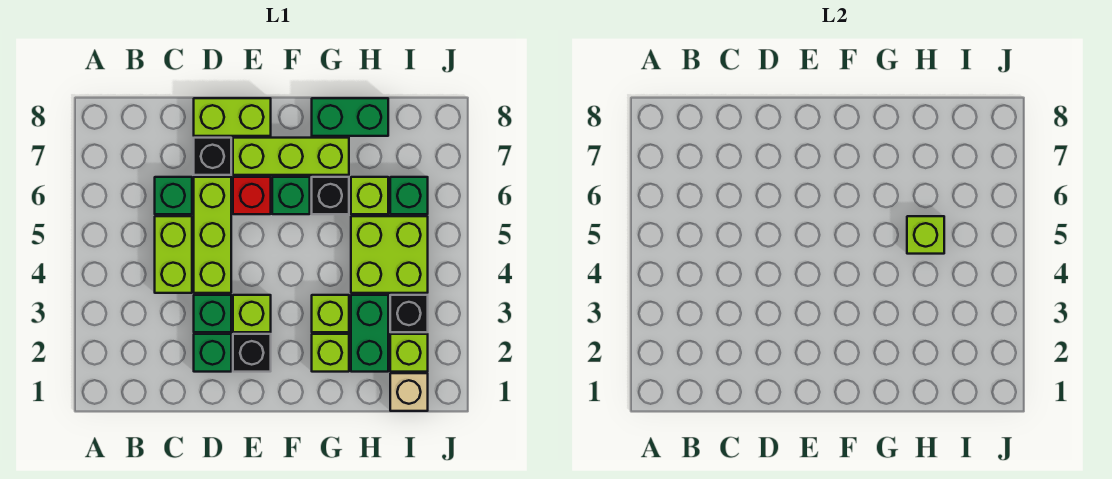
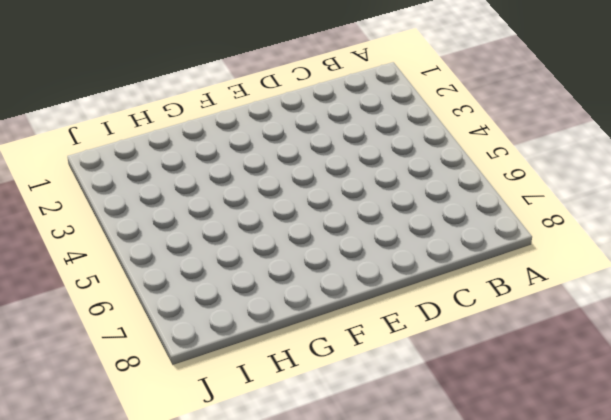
none -> lime brick C4:C5 level 1
none -> green brick C6 level 1
none -> green brick D2 level 1

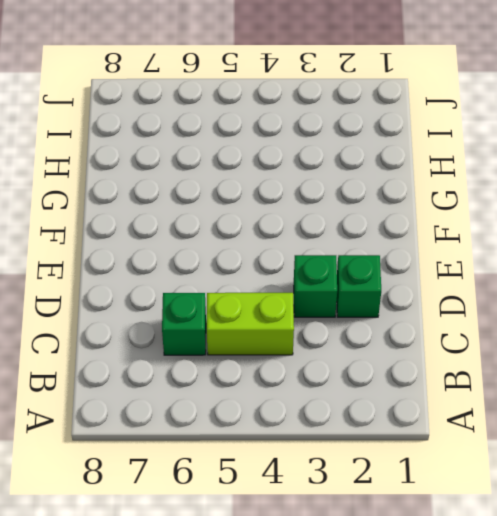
none -> lime brick D4:D6 level 1
none -> black brick D7 level 1
none -> lime brick D8:E8 level 1

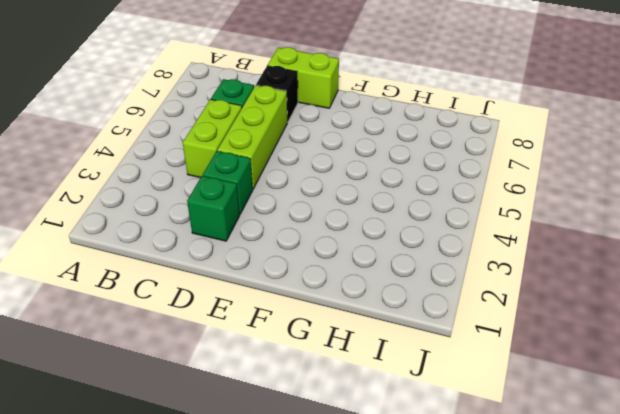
none -> black brick E2 level 1
none -> lime brick E3 level 1
none -> red brick E6 level 1

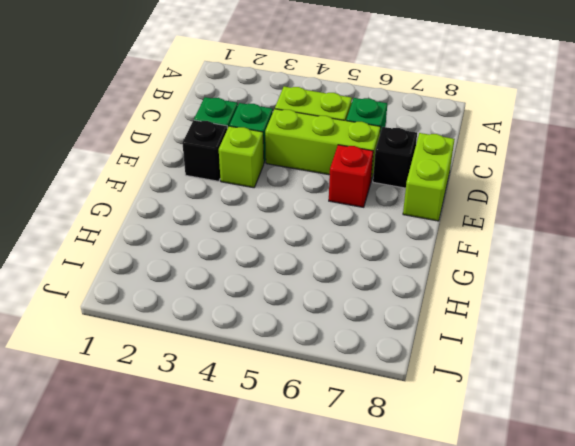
none -> lime brick E7:G7 level 1
none -> green brick F6 level 1
none -> lime brick G2 level 1

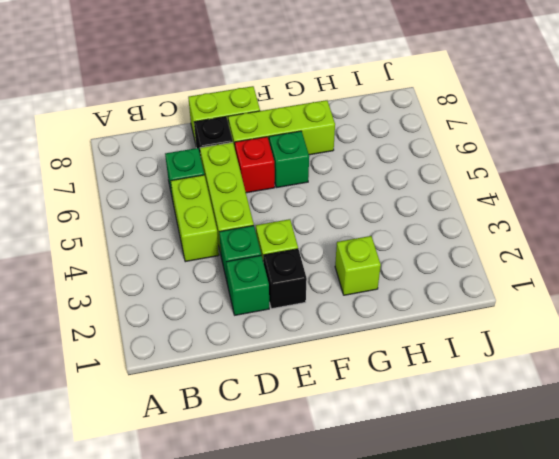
none -> lime brick G3 level 1
none -> black brick G6 level 1
none -> green brick G8:H8 level 1

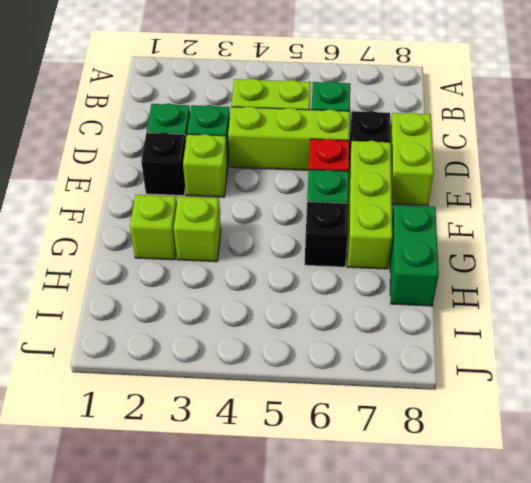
none -> green brick H2:H3 level 1
none -> lime brick H4:I5 level 1
none -> lime brick H6 level 1

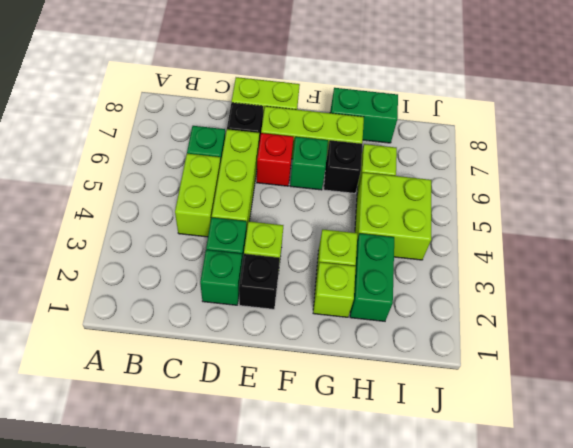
none -> tan brick I1 level 1
none -> lime brick I2 level 1
none -> black brick I3 level 1

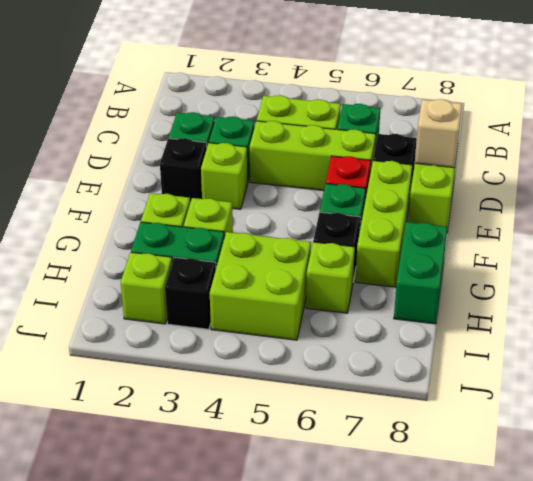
tan brick D8 level 2 -> tan brick I1 level 1
none -> green brick I6 level 1
none -> lime brick H5 level 2

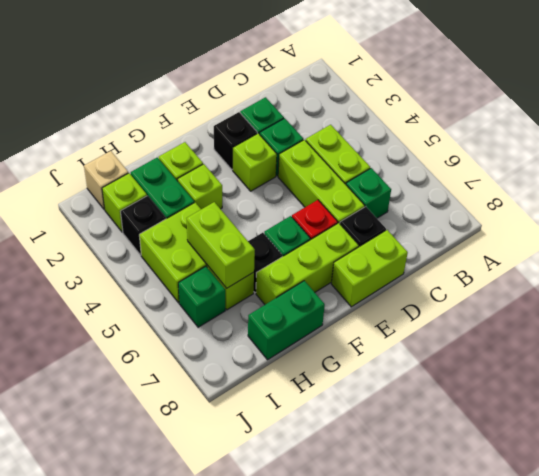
lime brick H5:H6 level 2 -> lime brick H5 level 2

